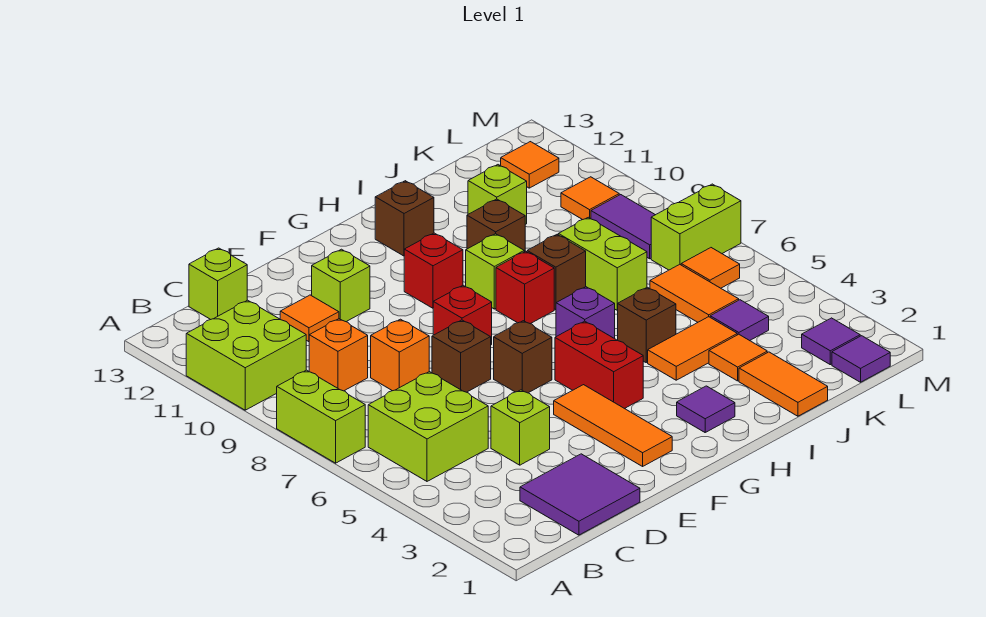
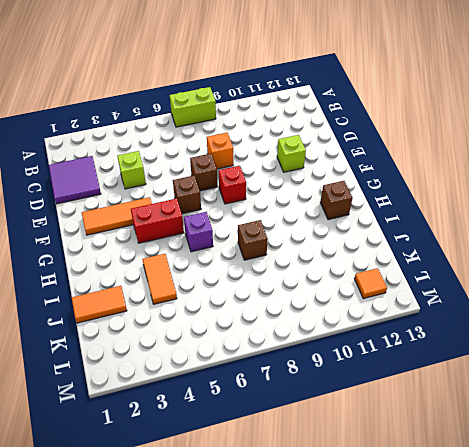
none -> lime brick A10:B11 level 1
none -> lime brick B5:C6 level 1
none -> orange brick C9 level 1
none -> lime brick C13 level 1

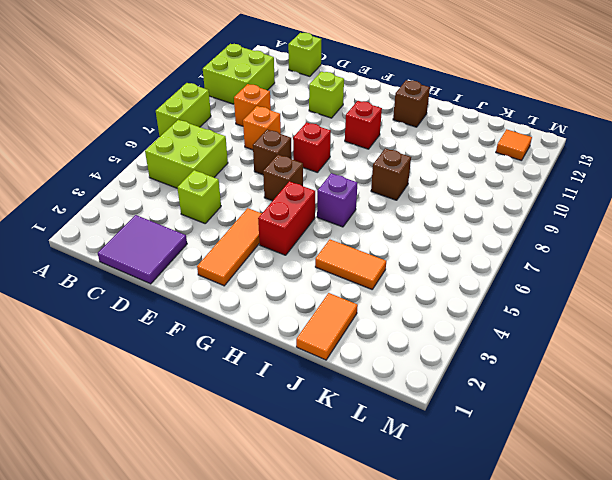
none -> orange tile D11 level 1
none -> purple tile H2 level 1
none -> red brick H8 level 1
none -> lime brick H9 level 1

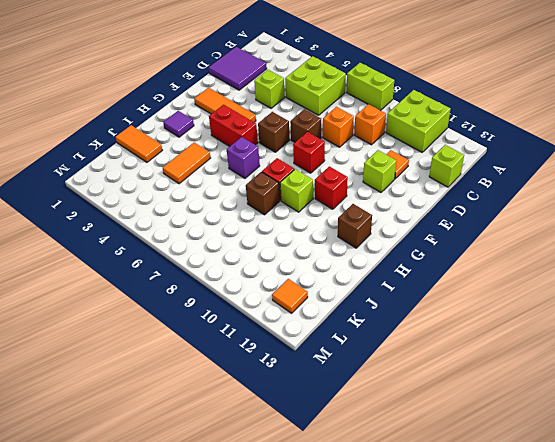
none -> brown brick I5 level 1
none -> brown brick I10 level 1
none -> orange tile J3 level 1
none -> lime brick J7:J8 level 1

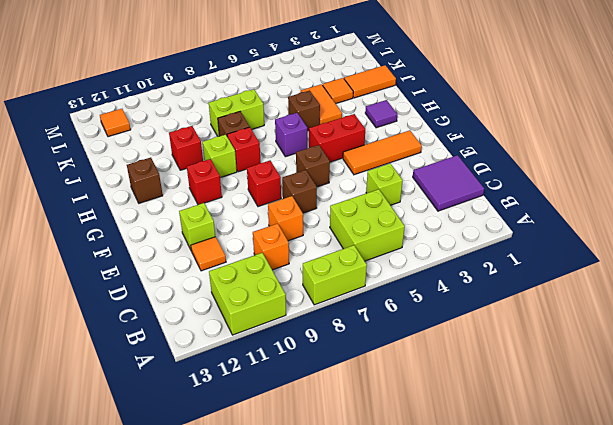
red brick I10 level 1 -> brown brick I10 level 1
none -> lime brick C13 level 1
none -> lime brick J11 level 1
none -> purple tile K4 level 1
none -> orange tile K5:K6 level 1

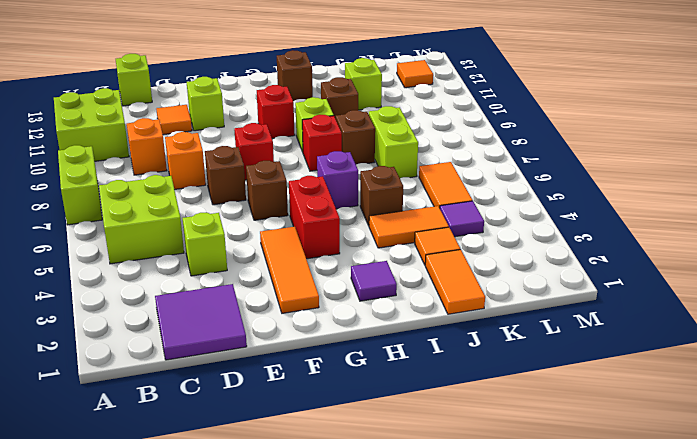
none -> purple tile L1 level 1
none -> purple tile L2 level 1
none -> orange tile L6 level 1
none -> lime brick L7:M7 level 1

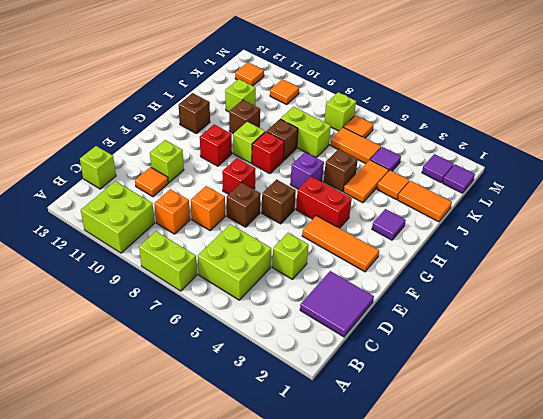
lime brick L7 level 1 -> lime brick L7:M7 level 1
none -> purple tile L8:L9 level 1

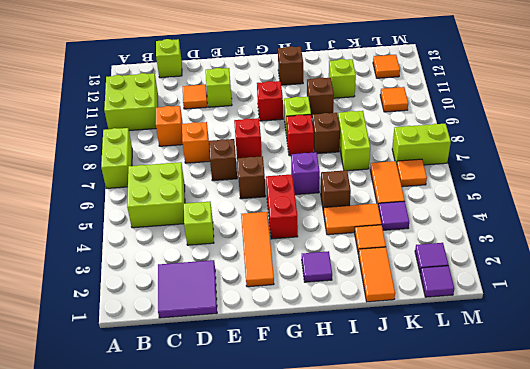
none -> purple tile L8:L9 level 1

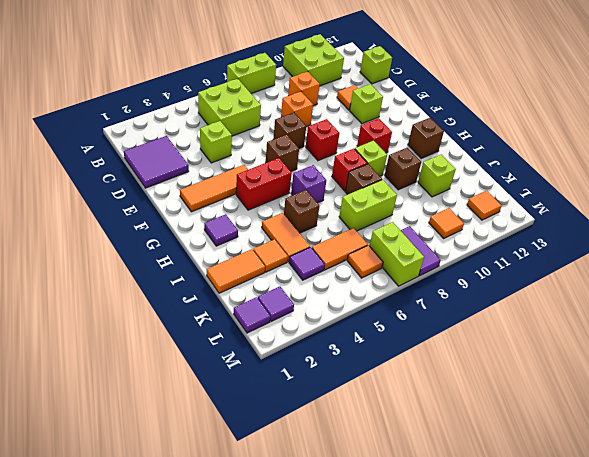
purple tile L8:M8 level 1 -> purple tile L8:L9 level 1

